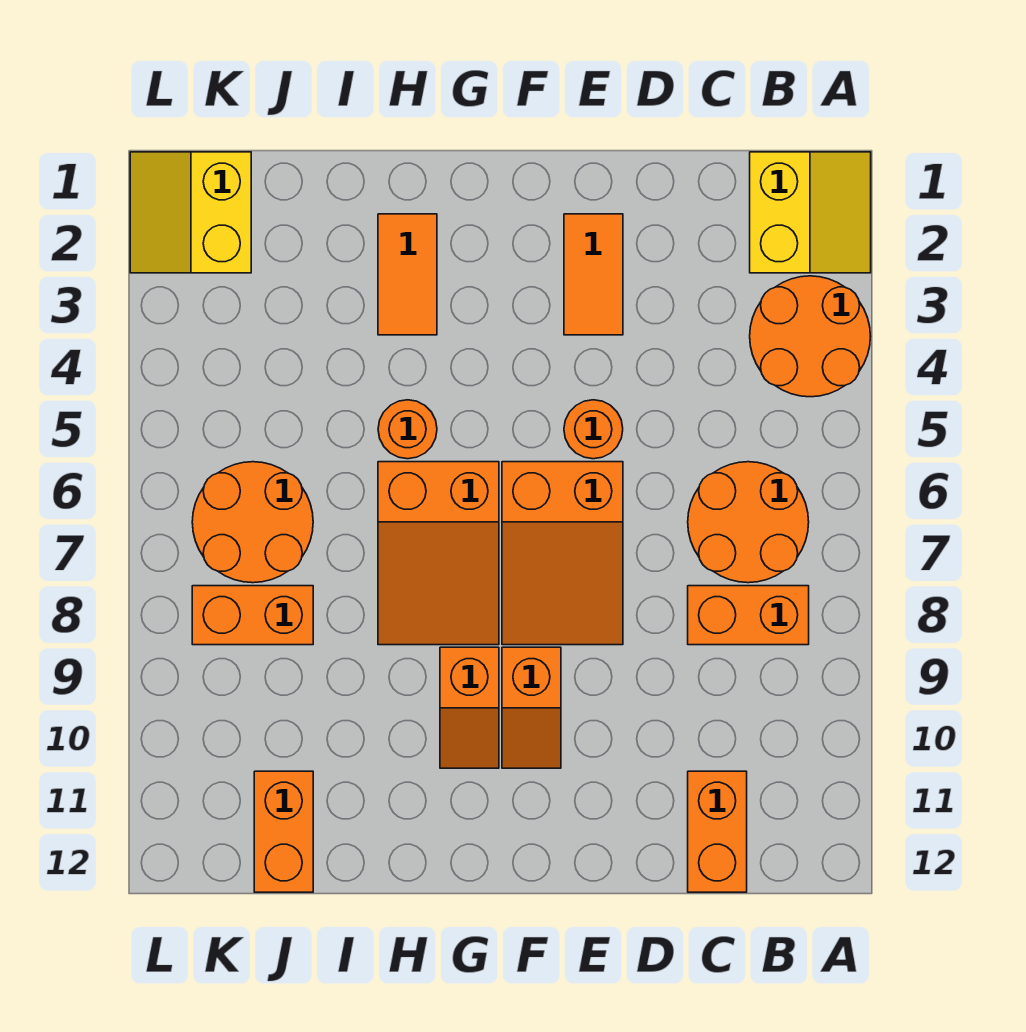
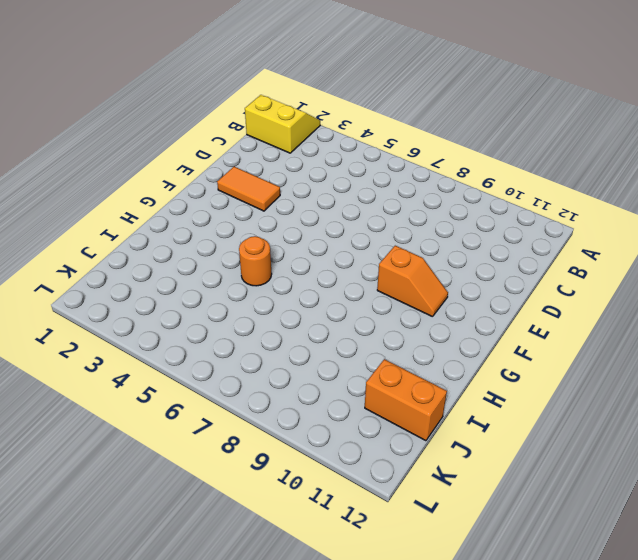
none -> orange round brick A3:B4 level 1
none -> orange round brick B6:C7 level 1
none -> orange brick B8:C8 level 1

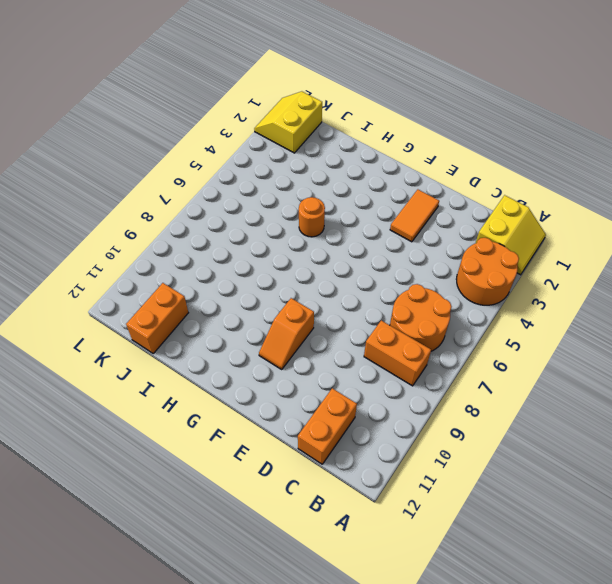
none -> orange round brick E5 level 1
none -> orange slope E6:F8 level 1 top 6
none -> orange slope G6:H8 level 1 top 6

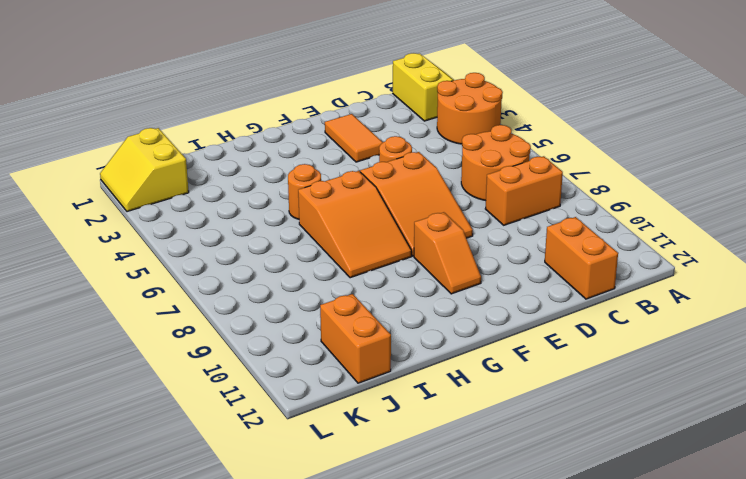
none -> orange slope G9:G10 level 1 top 9
none -> orange tile H2:H3 level 1
none -> orange round brick J6:K7 level 1

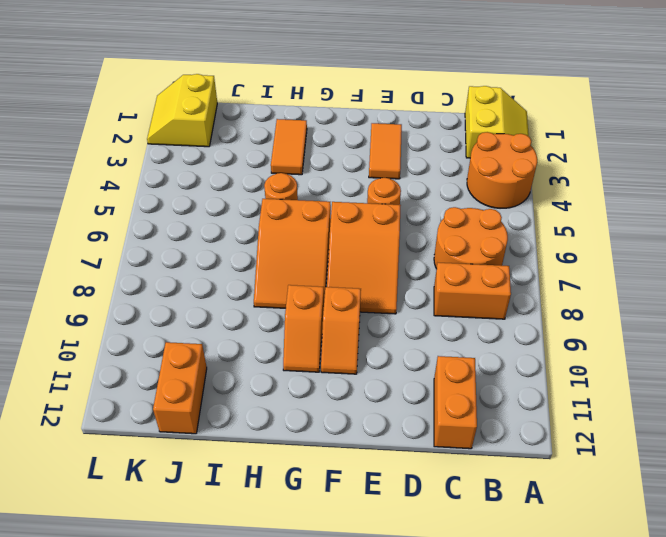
none -> orange round brick J6:K7 level 1
none -> orange brick J8:K8 level 1

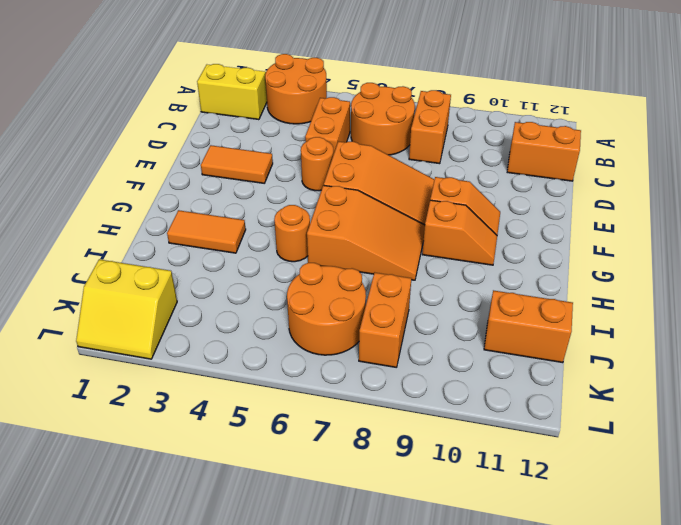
orange brick C5:D5 level 1 -> none

